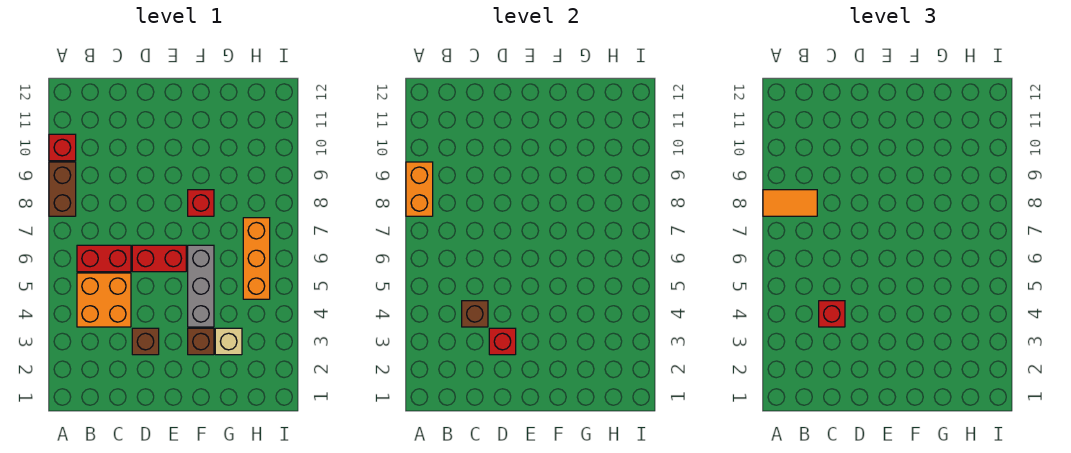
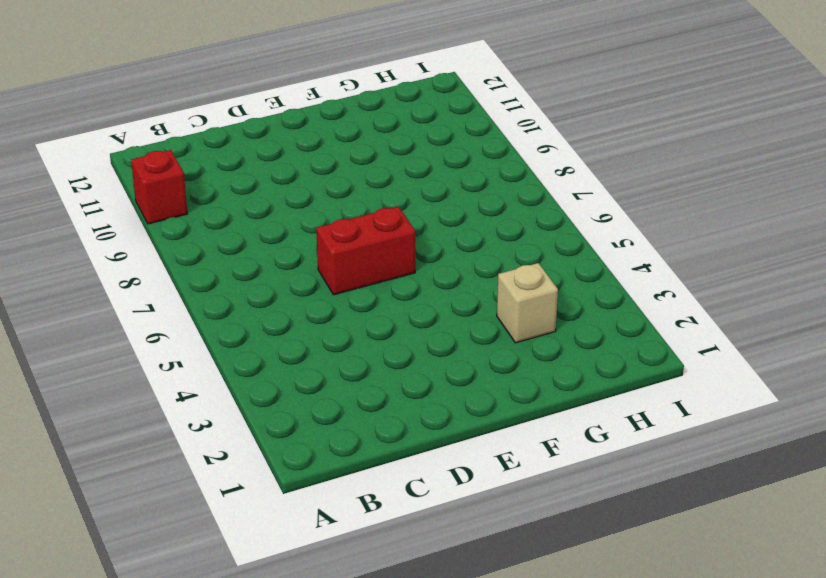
none -> brown brick A8:A9 level 1
none -> orange brick B4:C5 level 1
none -> red brick B6:C6 level 1

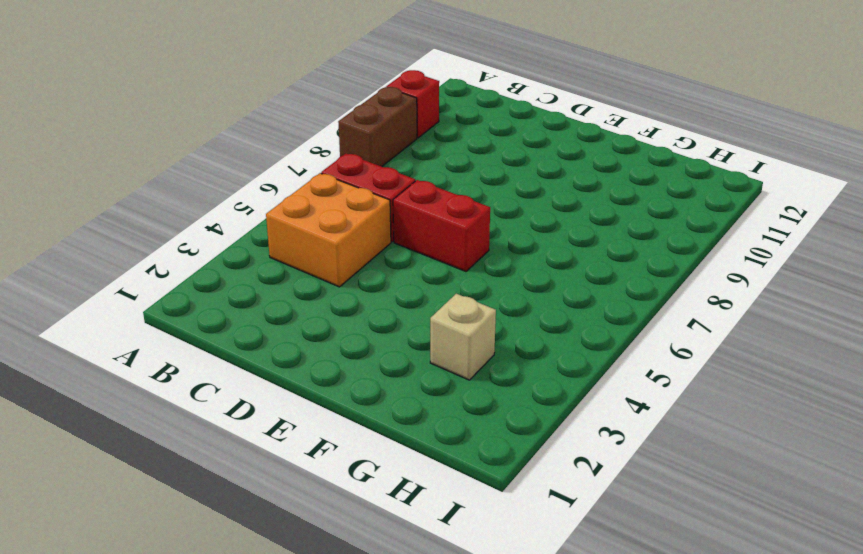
none -> brown brick D3 level 1
none -> brown brick F3 level 1
none -> grey brick F4:F6 level 1

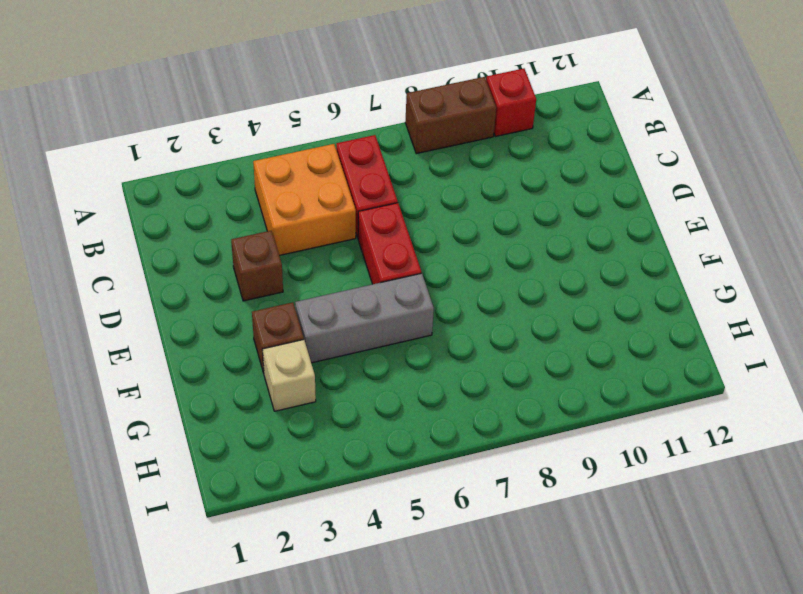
none -> red brick F8 level 1
none -> orange brick H5:H7 level 1
none -> orange brick A8:A9 level 2

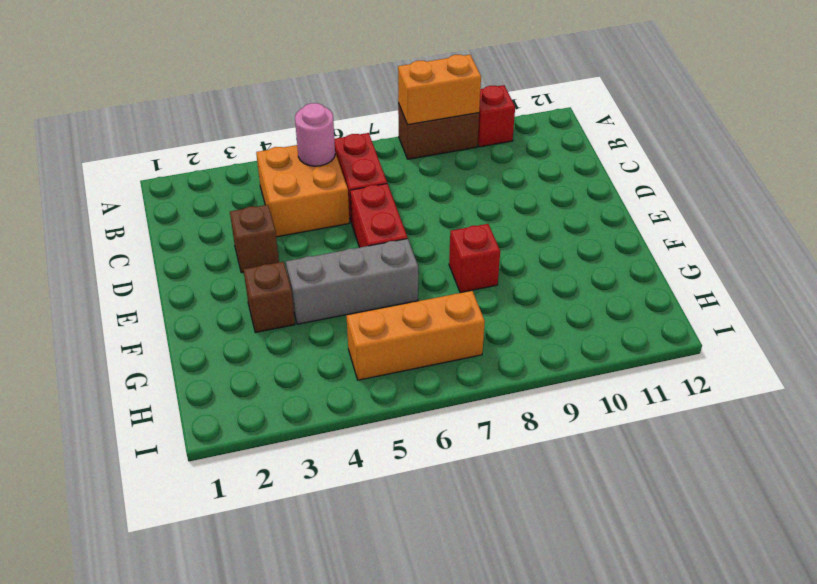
pink round brick B5 level 2 -> none
none -> tan brick G3 level 1
none -> brown brick C4 level 2
none -> red brick D3 level 2

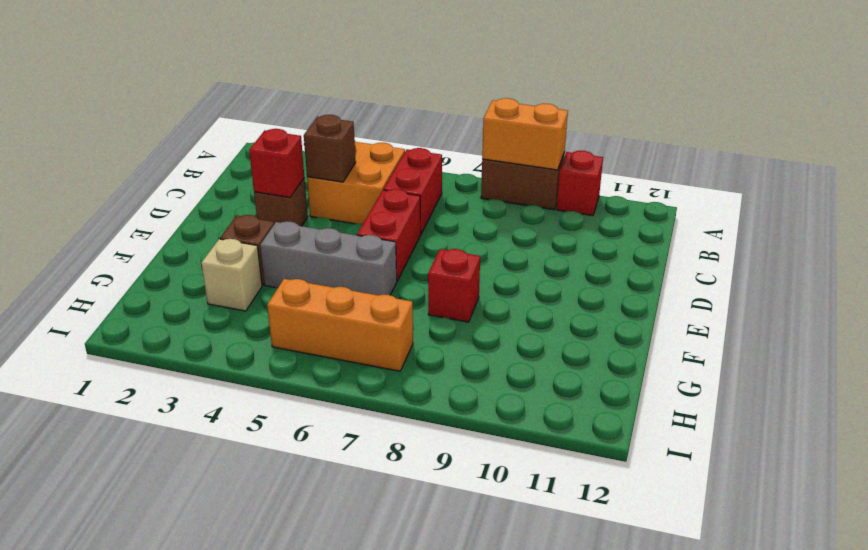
none -> orange tile A8:B8 level 3
none -> red brick C4 level 3

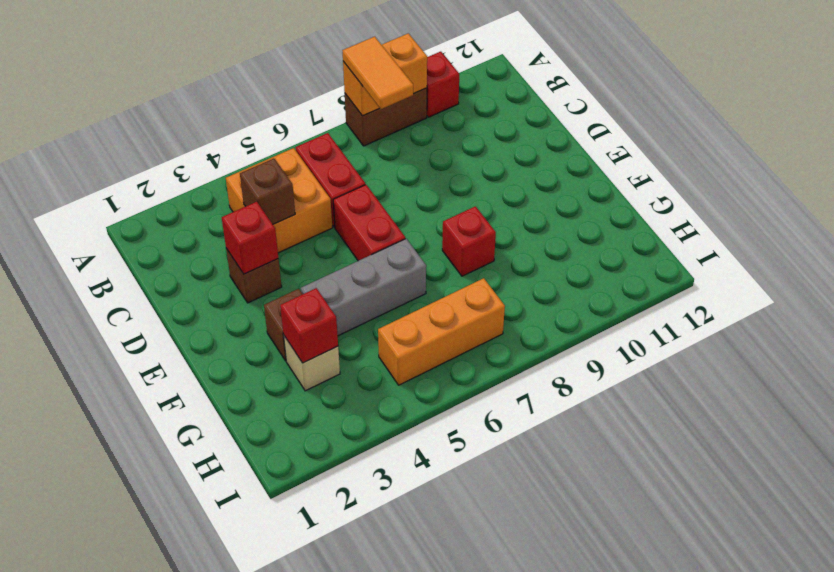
red brick G3 level 2 -> red brick C4 level 3

